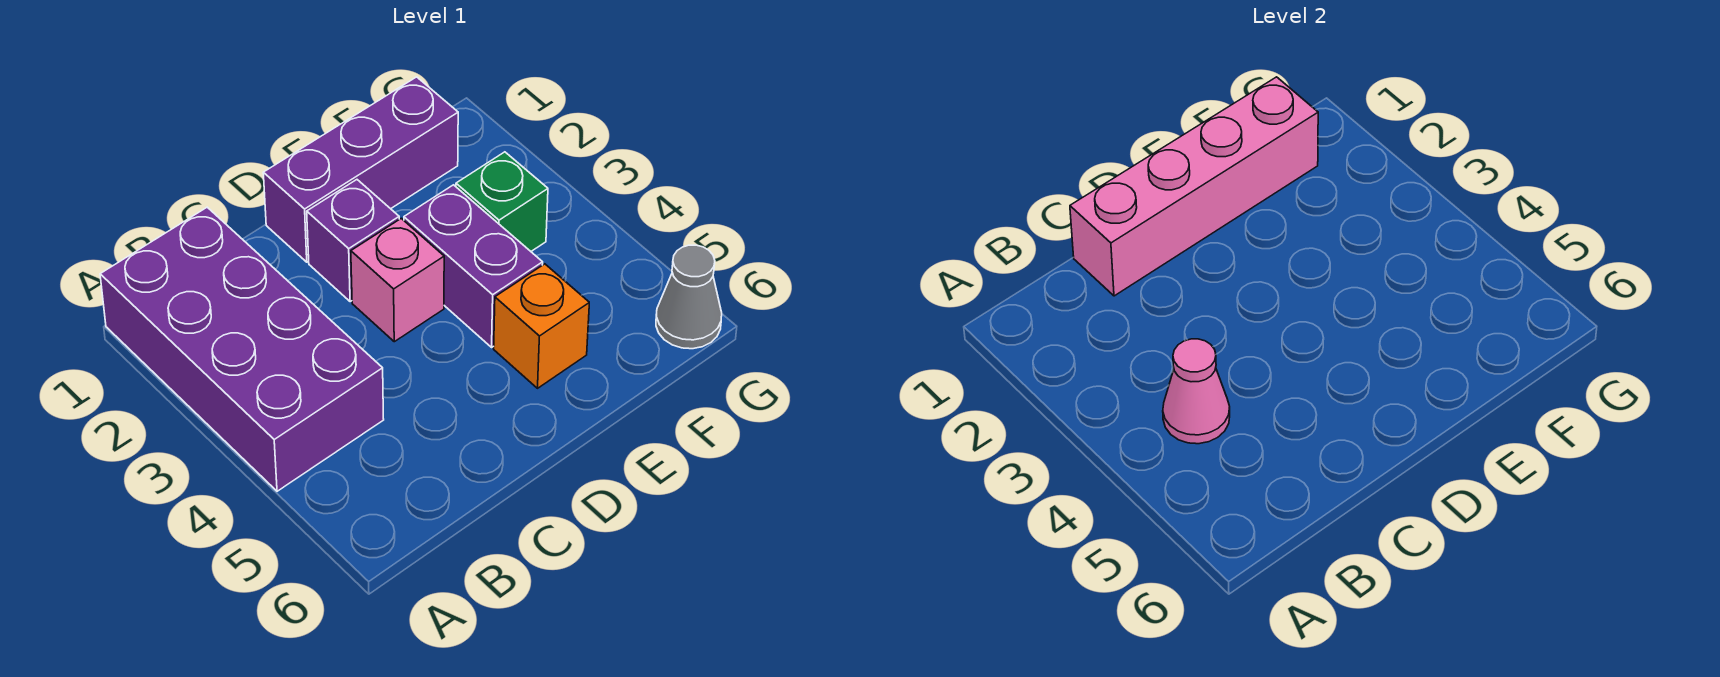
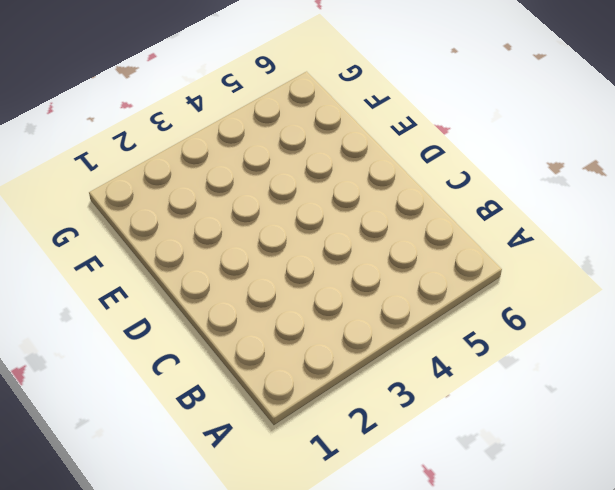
none -> purple brick A1:B4 level 1
none -> purple brick D1:F1 level 1

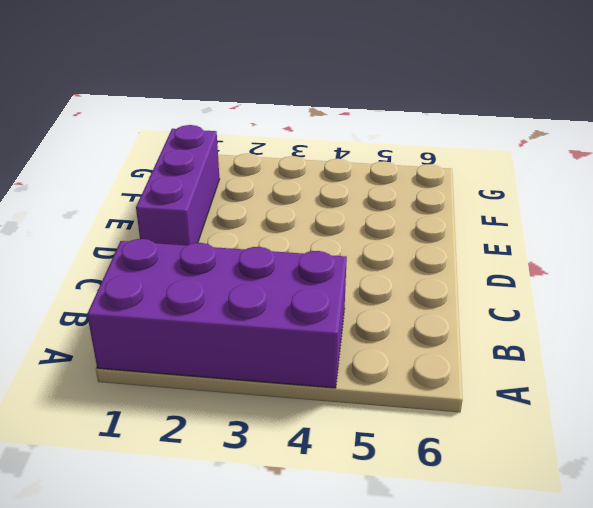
none -> purple brick D2 level 1
none -> pink brick D3 level 1

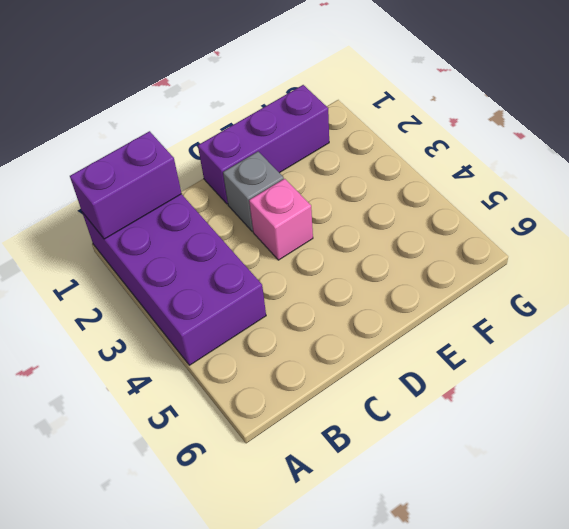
purple brick A1:B1 level 2 -> purple brick E3:E4 level 1
grey brick D2 level 1 -> purple brick D2 level 1
none -> orange brick E5 level 1
none -> green brick F3 level 1

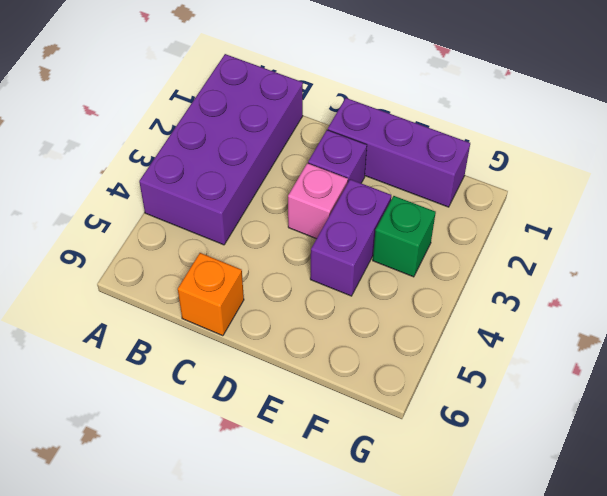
orange brick C6 level 1 -> orange brick E5 level 1
none -> grey cone G6 level 1
none -> pink cone B4 level 2

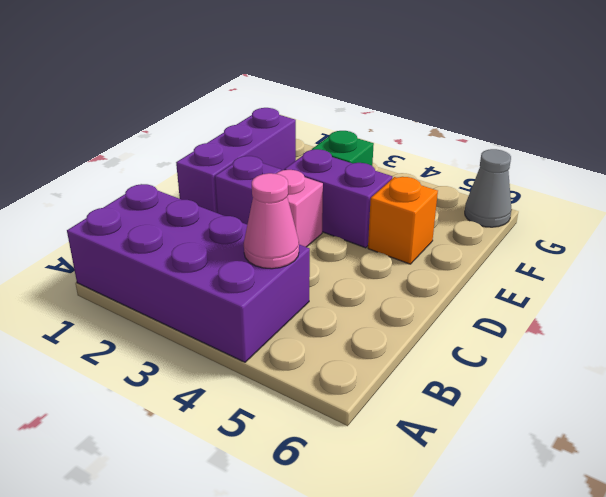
none -> pink brick C1:F1 level 2

